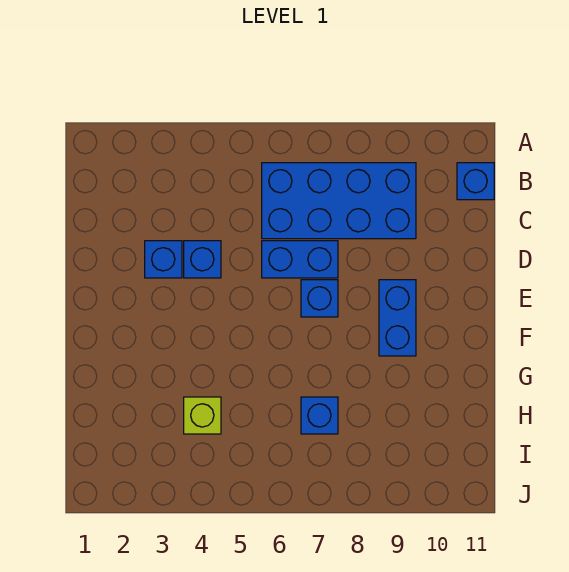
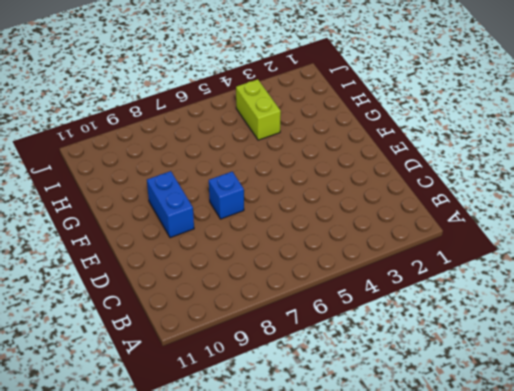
lime brick H4:I4 level 1 -> lime brick H4 level 1
none -> blue brick B6:C9 level 1
none -> blue brick B11 level 1

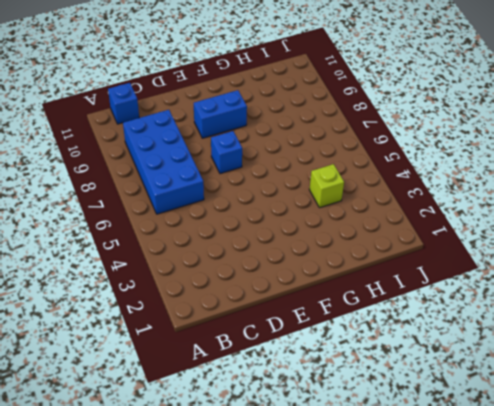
none -> blue brick D3 level 1
none -> blue brick D4 level 1

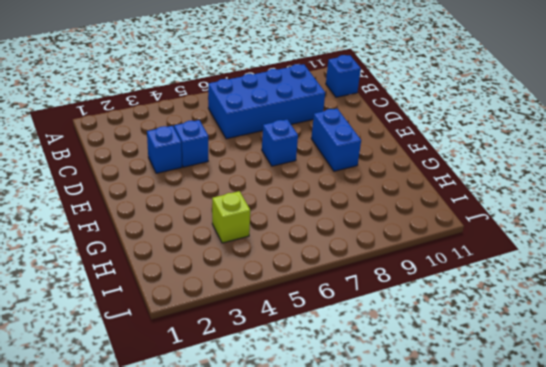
none -> blue brick D6:D7 level 1
none -> blue brick H7 level 1

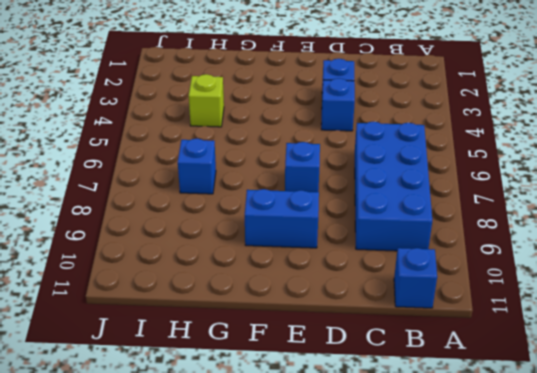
none -> blue brick D6:D7 level 1

